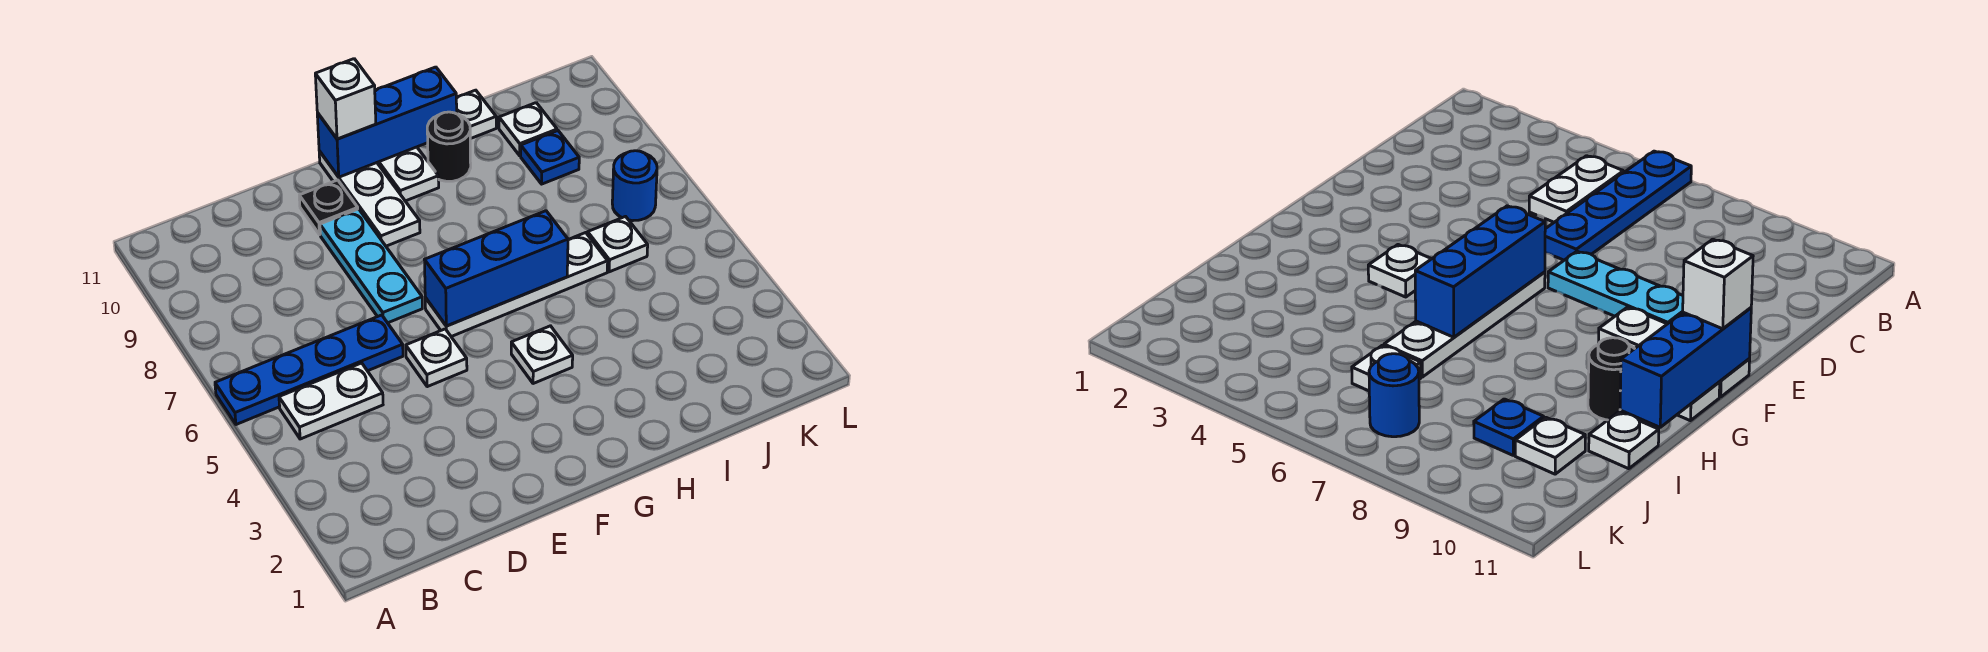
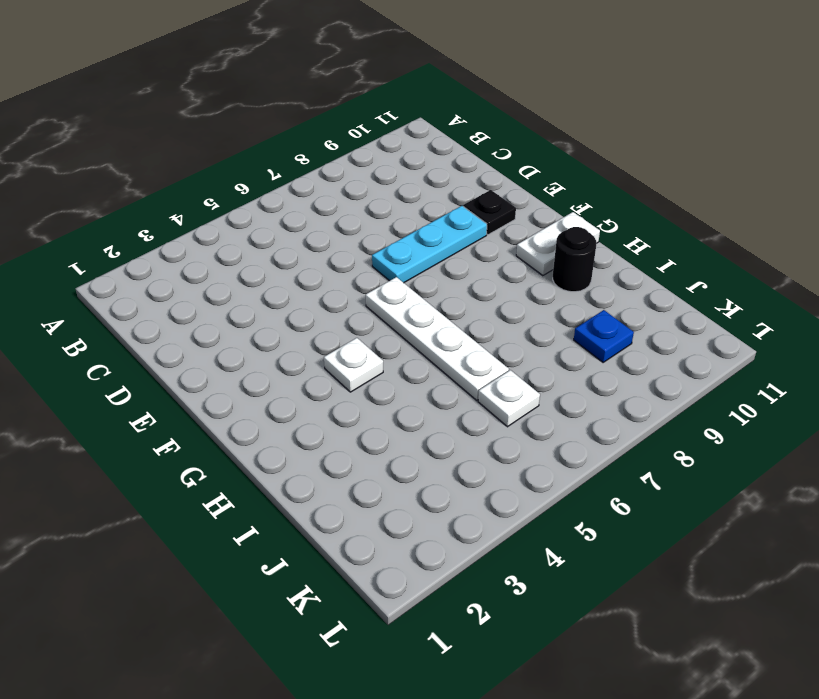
none -> blue plate A6:D6 level 1
none -> white plate B5:C5 level 1
none -> white plate E5 level 1

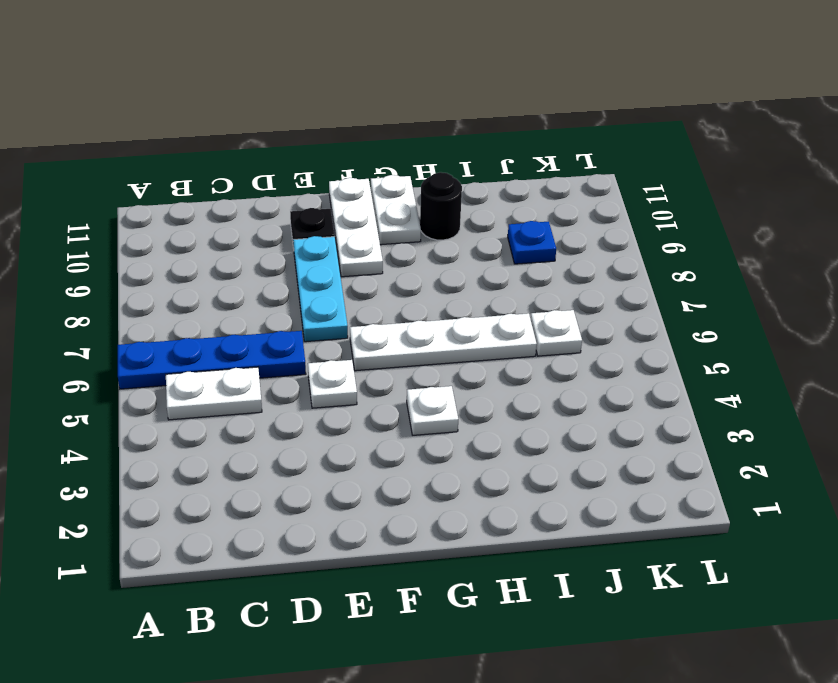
none -> white plate I11 level 1
none -> white plate J10 level 1
none -> blue round brick K7 level 1

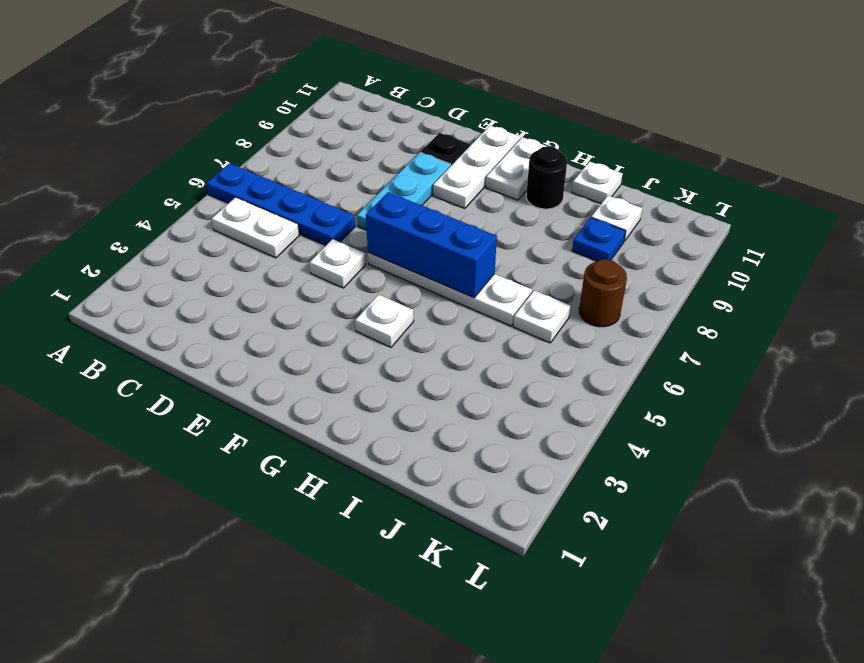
brown round brick K7 level 1 -> blue round brick K7 level 1
none -> blue brick F11:H11 level 2
none -> white brick F11 level 3

